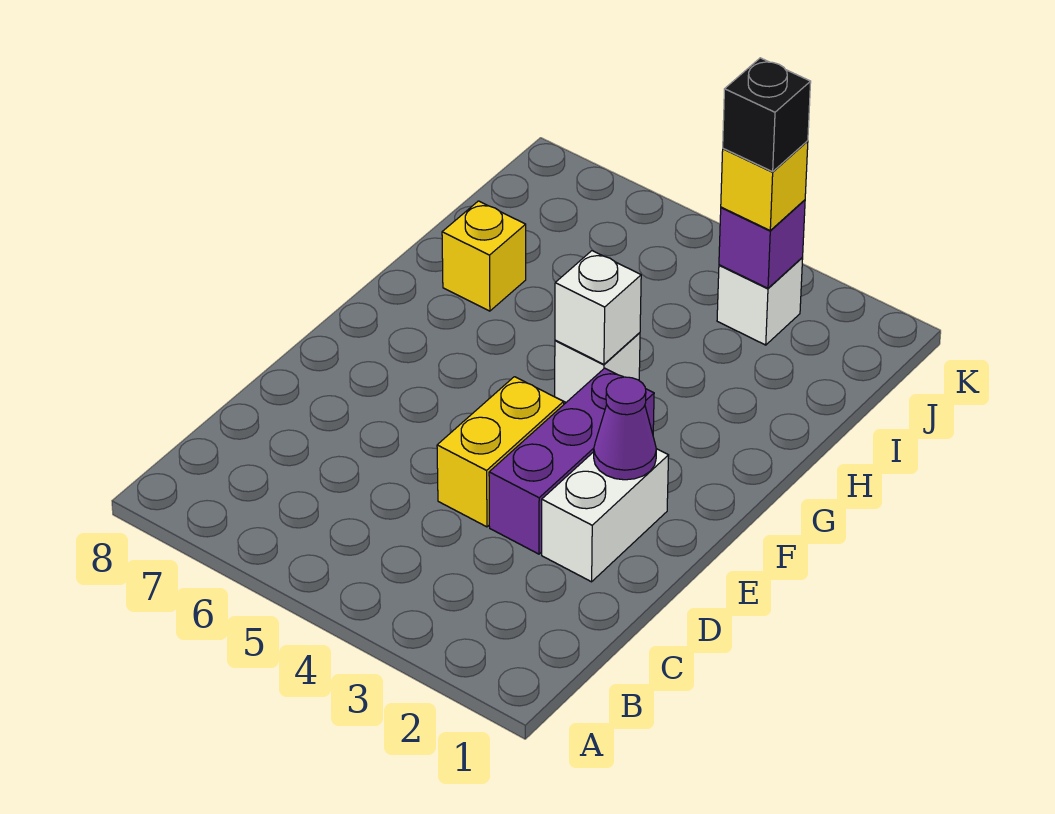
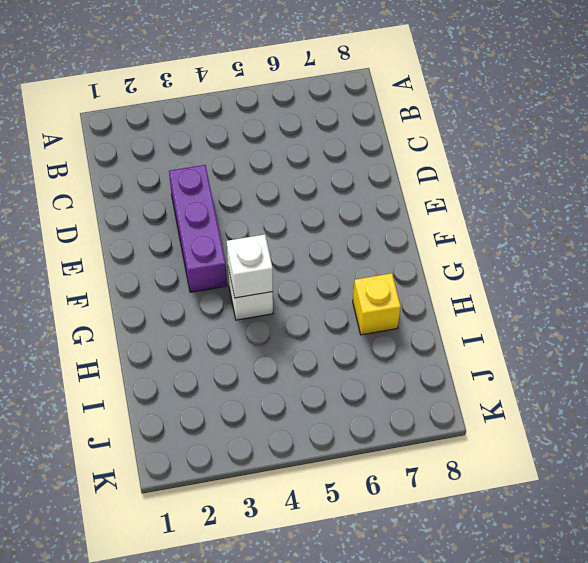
none -> white brick D2:E2 level 1
none -> yellow brick D4:E4 level 1

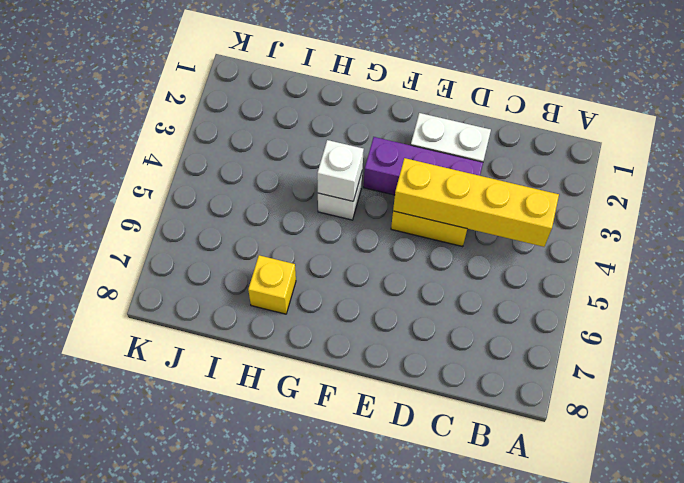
yellow brick B4:E4 level 2 -> none
none -> white brick J3 level 1
none -> purple cone E2 level 2

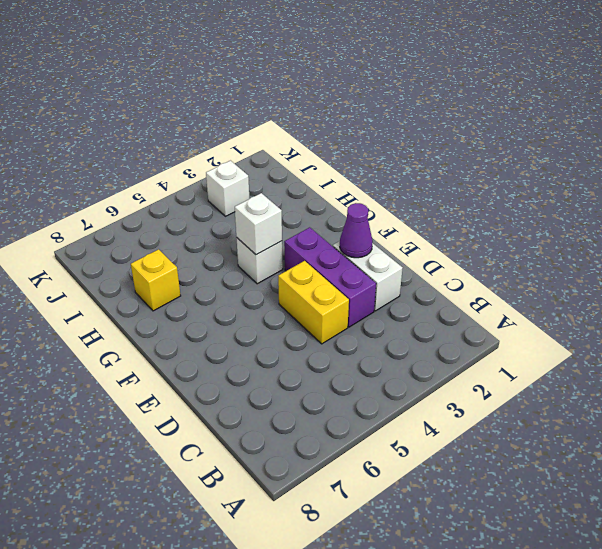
none -> purple brick J3 level 2
none -> yellow brick J3 level 3

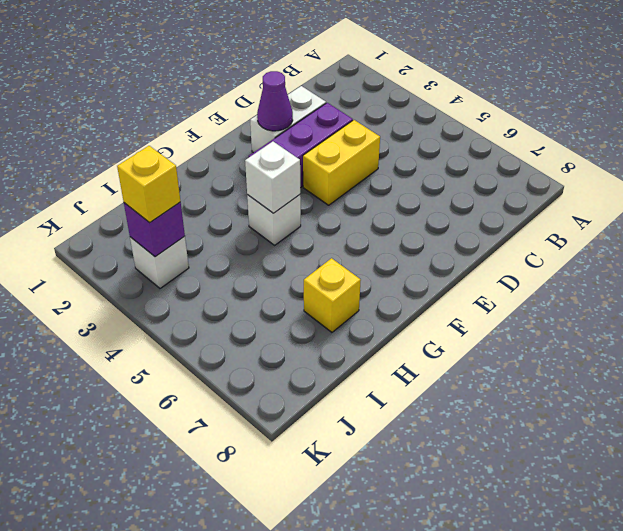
none -> black brick J3 level 4

